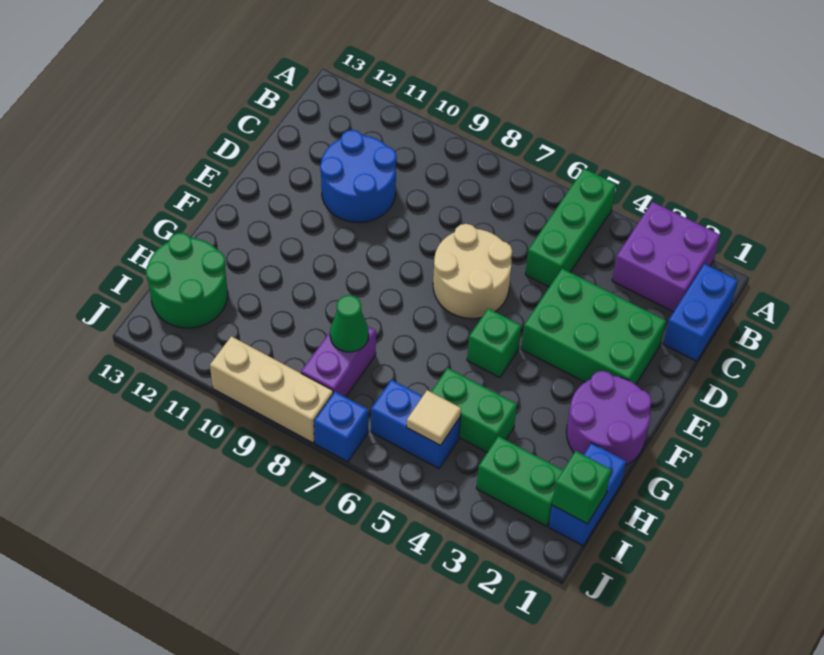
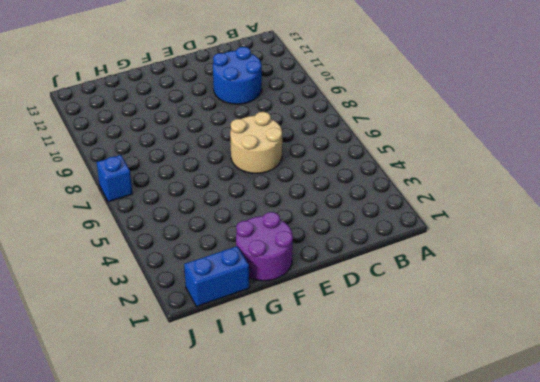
none -> purple brick A2:B3 level 1
none -> green brick A5:C5 level 1
none -> blue brick B1:C1 level 1

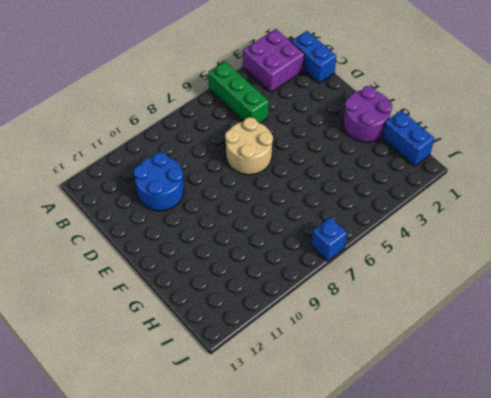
none -> green brick D2:E4 level 1
none -> green brick F5 level 1
none -> green brick H4:H5 level 1

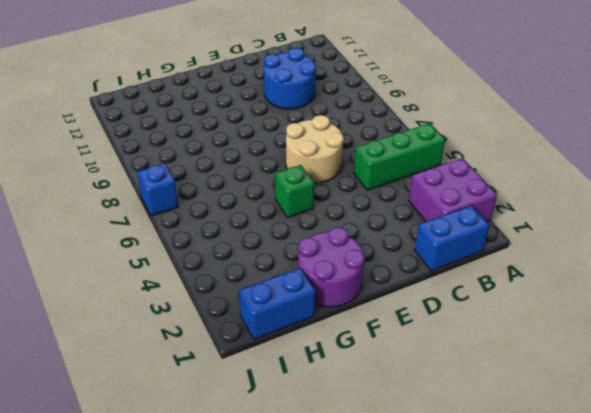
none -> green brick D2:E4 level 1
none -> green brick H4:H5 level 1
none -> purple brick H8:I8 level 1

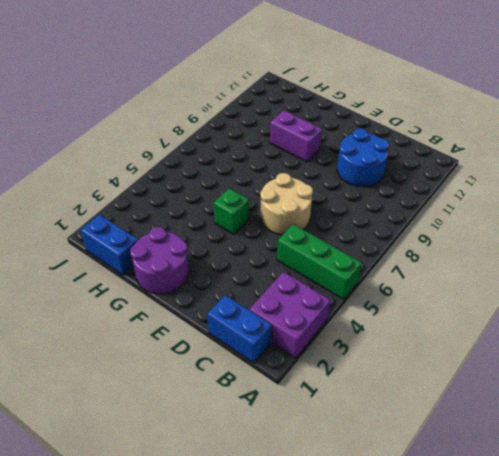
purple brick F10:G10 level 1 -> purple brick H8:I8 level 1
none -> green brick D2:E4 level 1
none -> green brick H4:H5 level 1
none -> green round brick H12:I13 level 1

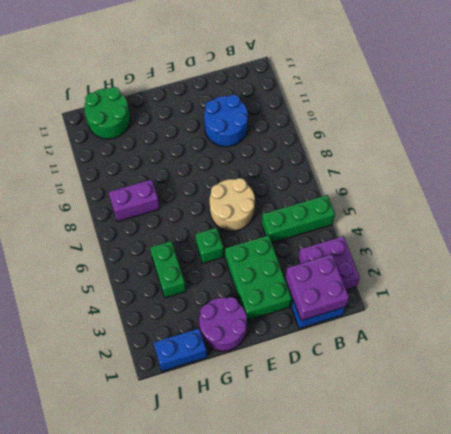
purple brick B1:C2 level 2 -> none
none -> green brick I2:I3 level 1
none -> blue brick I5:I6 level 1
none -> blue brick J7 level 1

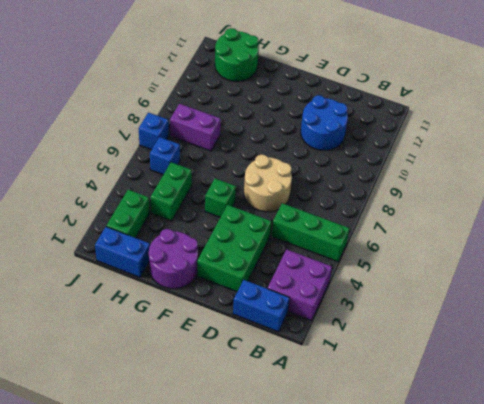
blue brick I6 level 1 -> blue brick I5:I6 level 1
none -> tan brick J8:J10 level 1
none -> green cone H8 level 2
none -> green brick I1 level 2

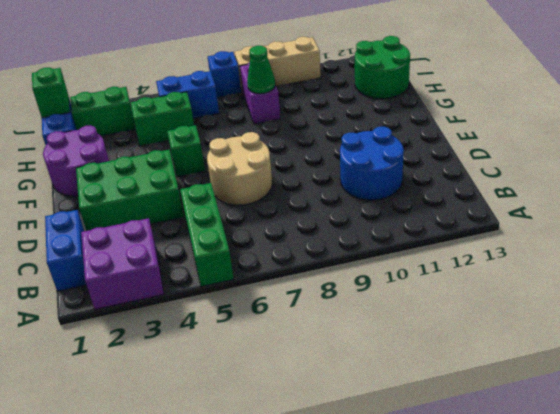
none -> tan tile I5 level 2

